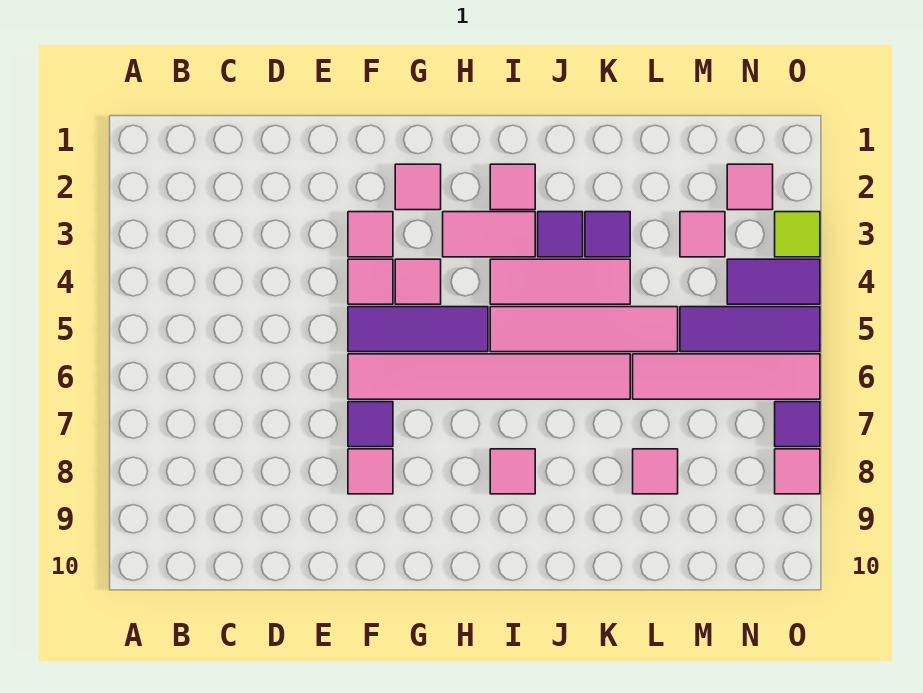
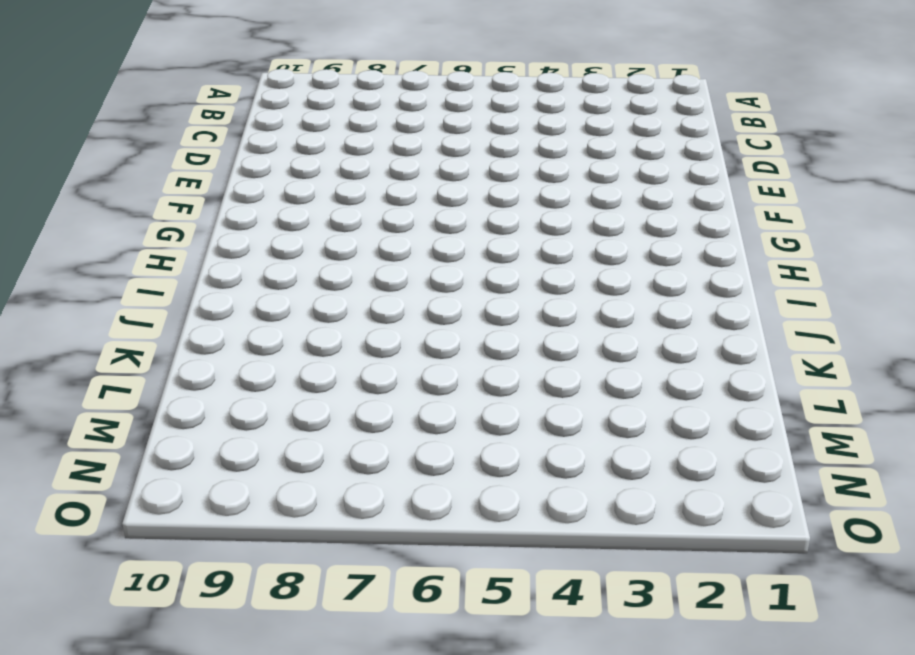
none -> pink tile F3 level 1
none -> pink tile F4 level 1
none -> purple tile F5:H5 level 1

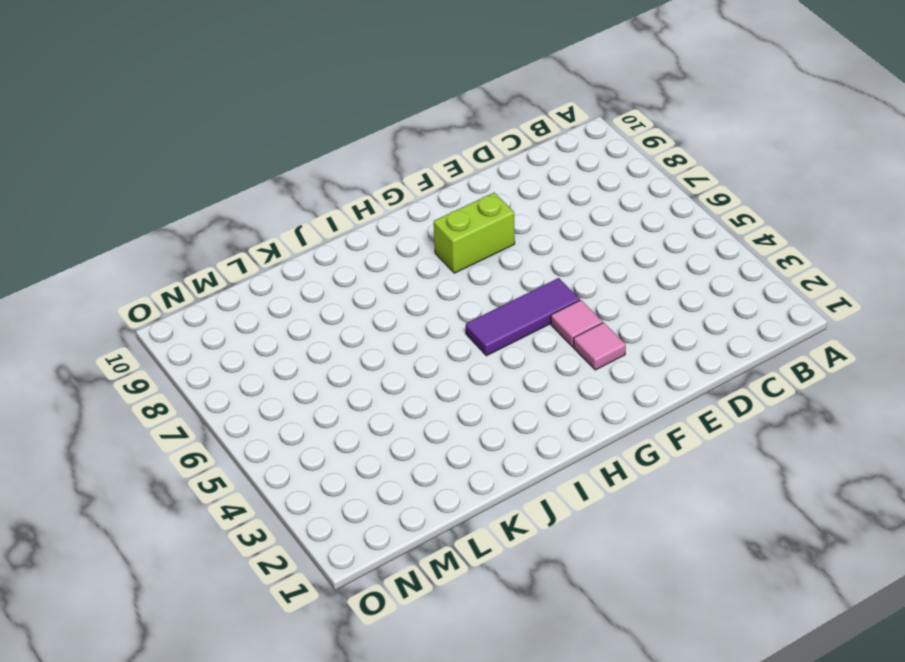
lime brick F8:G8 level 1 -> pink tile F8 level 1
none -> pink tile F6:K6 level 1
none -> purple tile F7 level 1
none -> pink tile G2 level 1

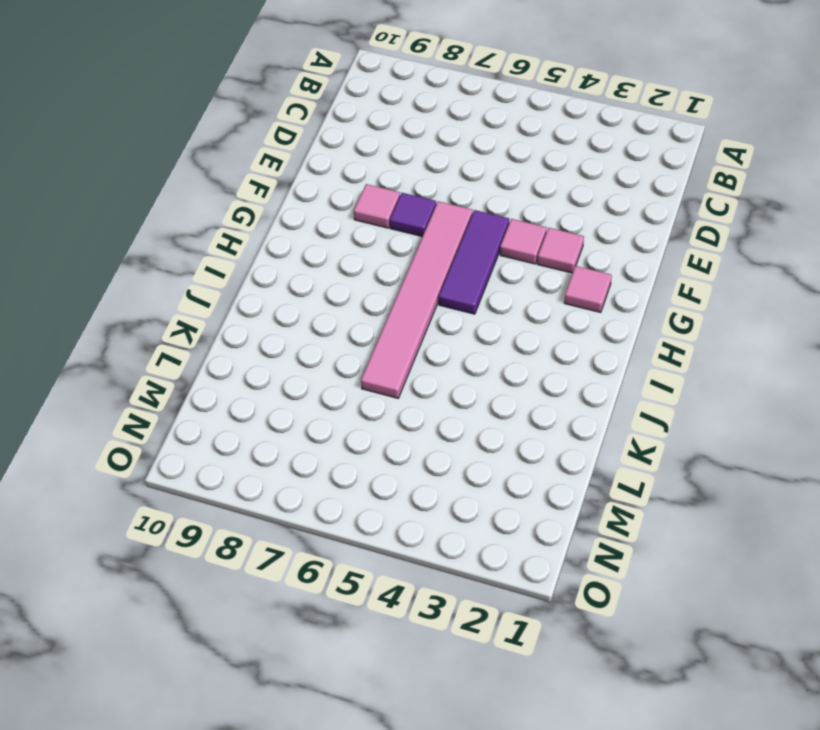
none -> pink tile G4 level 1
none -> pink tile H3:I3 level 1
none -> pink tile I2 level 1

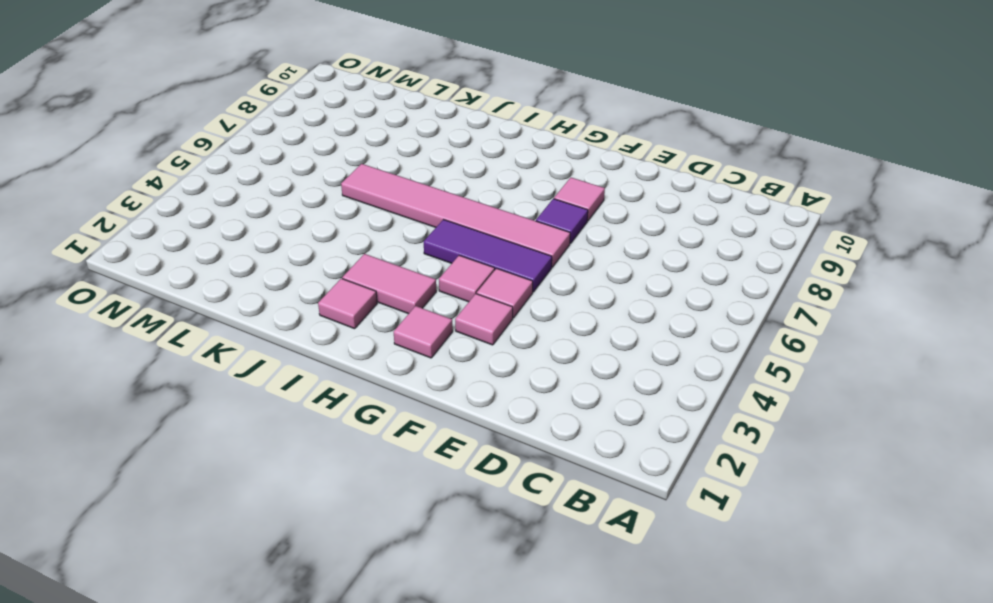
none -> pink tile I4:K4 level 1
none -> pink tile I5:L5 level 1
none -> pink tile I8 level 1

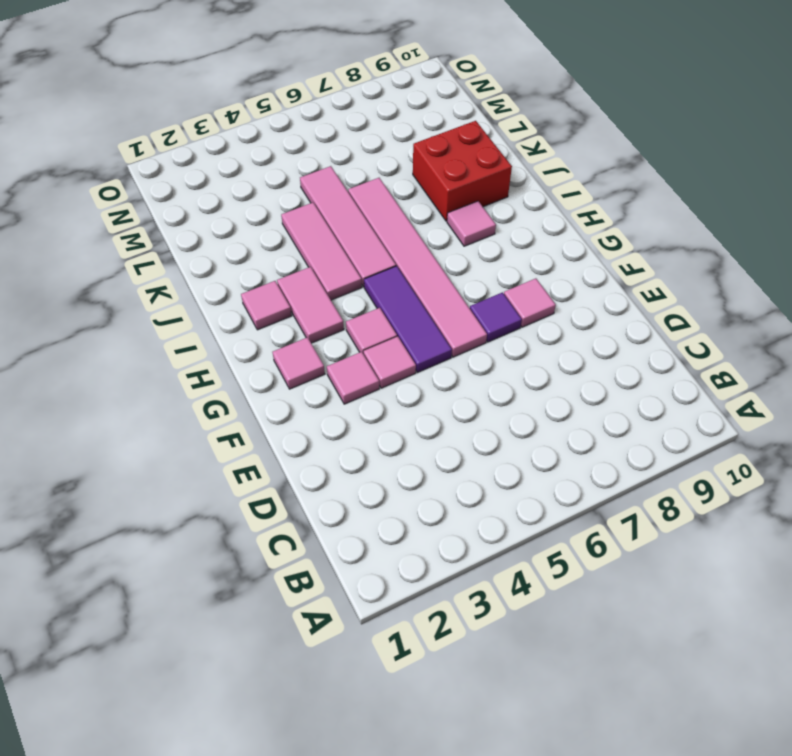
red brick J8:K9 level 1 -> none
none -> purple tile J3 level 1
none -> purple tile K3 level 1
none -> pink tile L6:O6 level 1

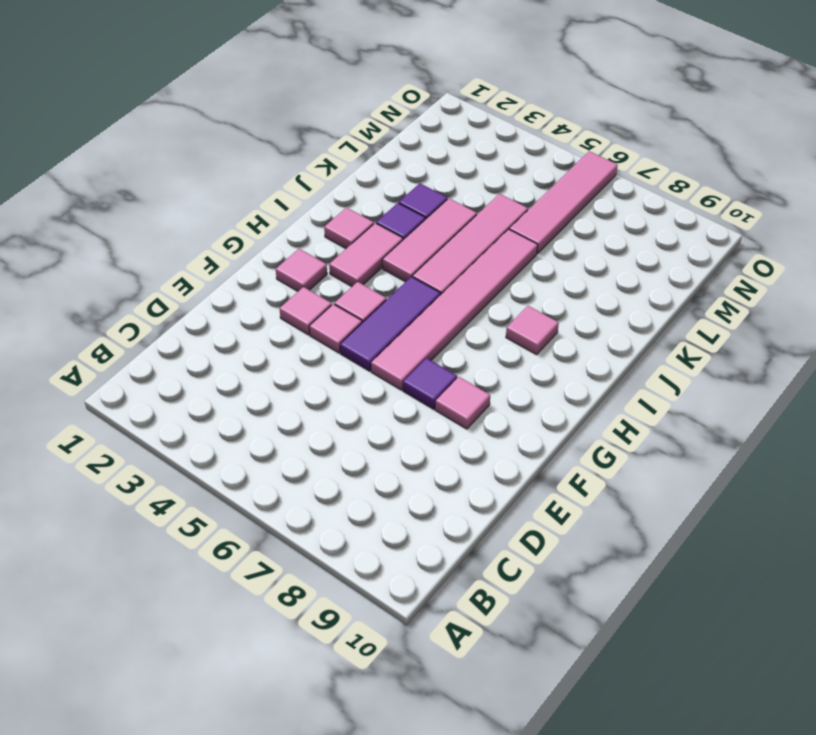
none -> pink tile L8 level 1
none -> pink tile M3 level 1
none -> purple tile M5:O5 level 1

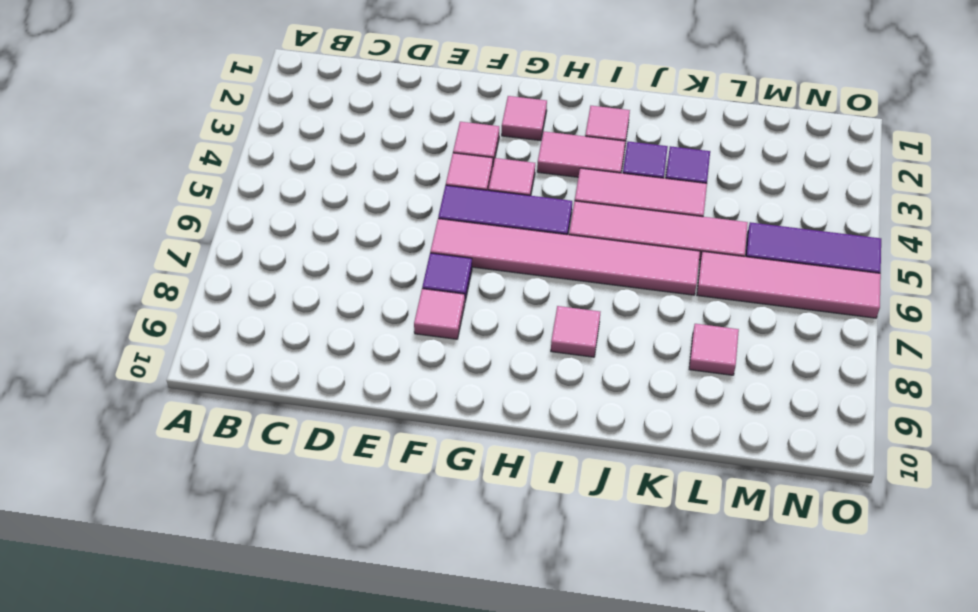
none -> pink tile M3 level 1
none -> pink tile N2 level 1
none -> purple tile N4:O4 level 1

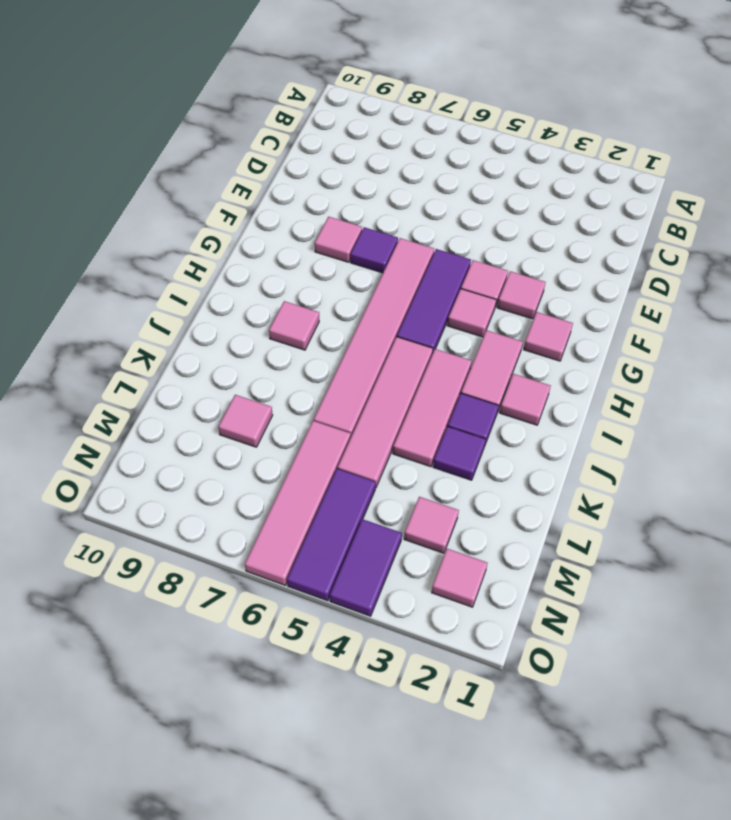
none -> lime tile O3 level 1
none -> purple tile O7 level 1
none -> pink tile O8 level 1

